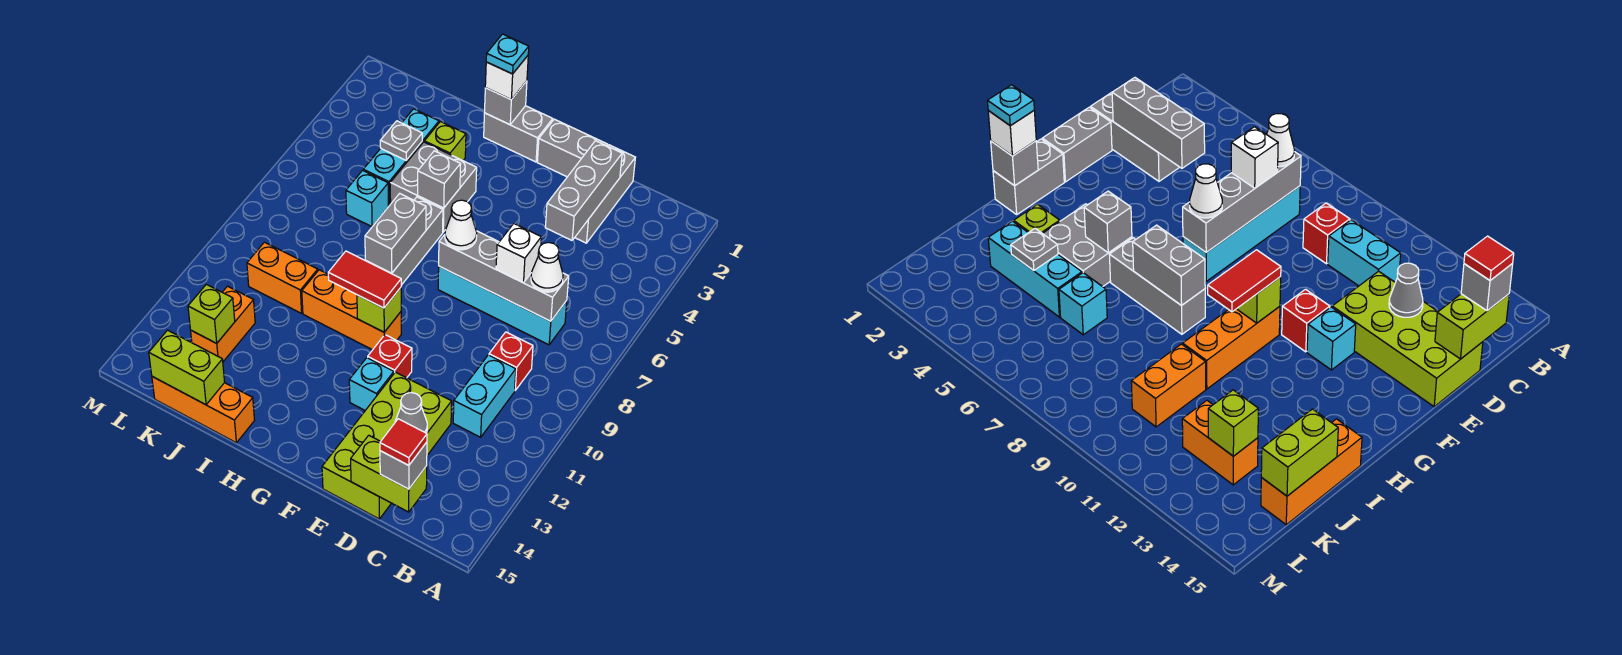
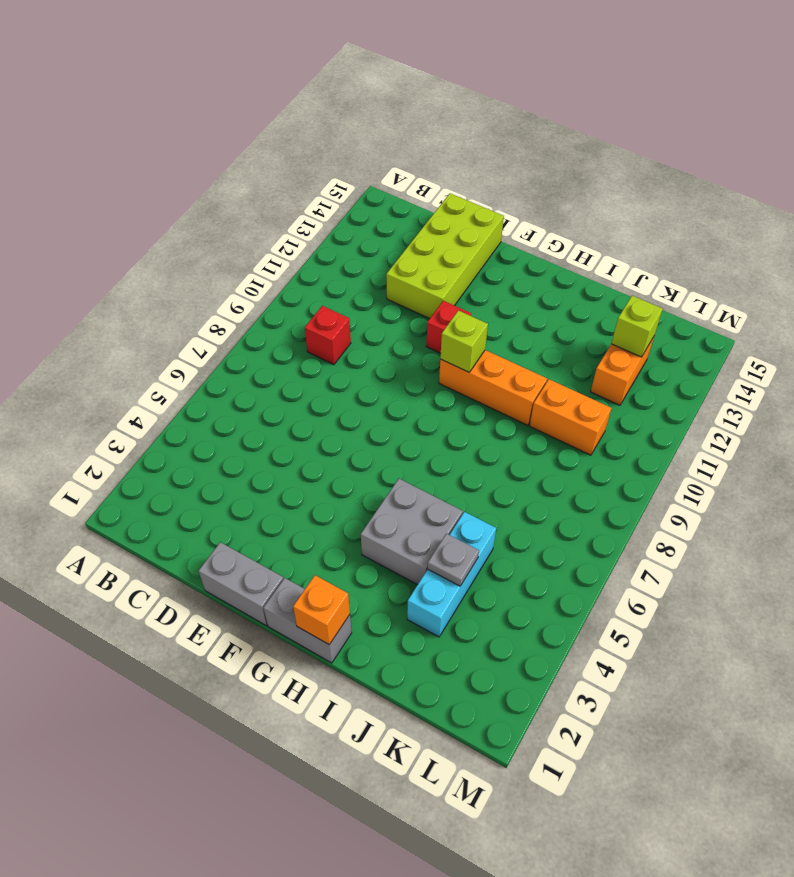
orange brick H1 level 2 -> grey brick H1 level 2
none -> cyan brick C7:F7 level 1
none -> cyan brick C10:C11 level 1
none -> grey brick D1:D3 level 1
none -> cyan brick F12 level 1

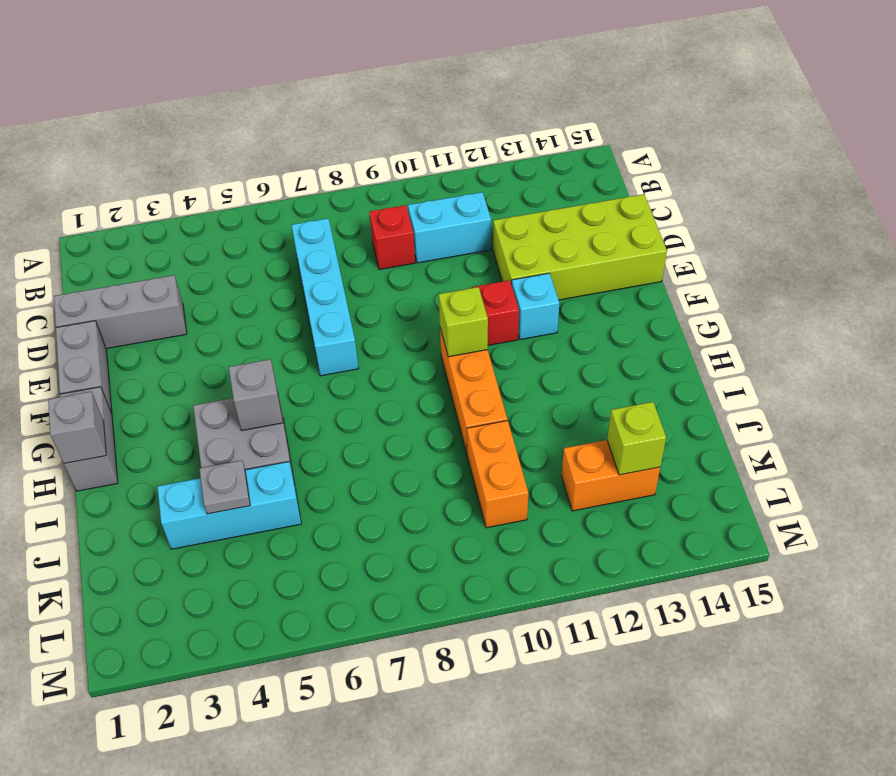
none -> grey brick H6:H8 level 1
none -> lime brick I3 level 1
none -> orange brick I15:K15 level 1
none -> cyan brick J6 level 1

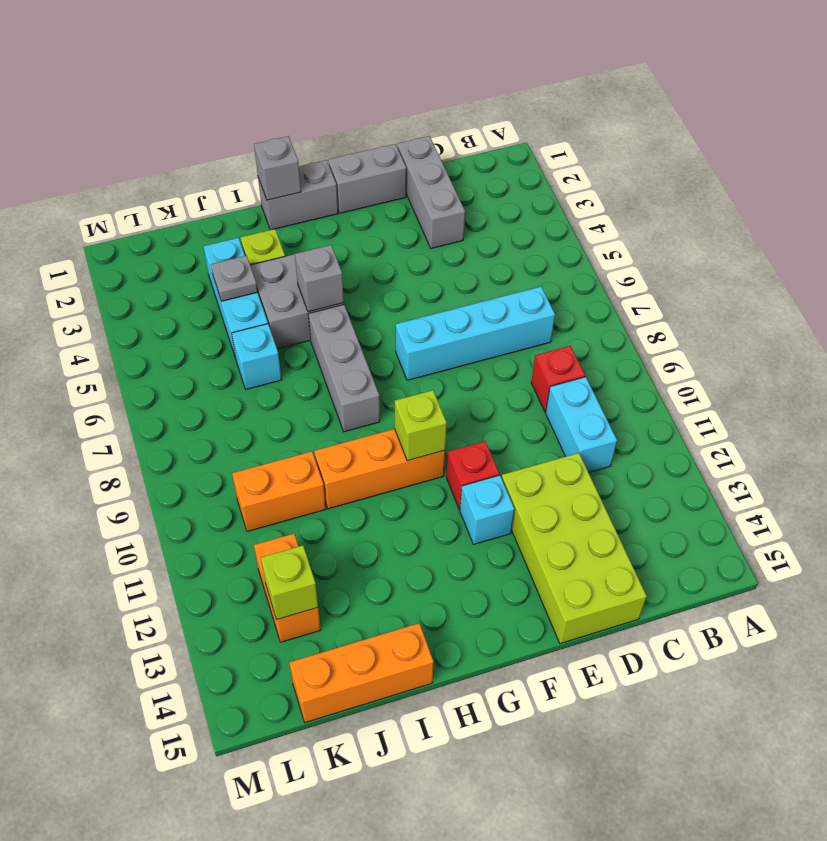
none -> grey brick C7:F7 level 2
none -> lime brick C15:D15 level 2
none -> grey brick D2:D4 level 2
none -> grey cone D13 level 2

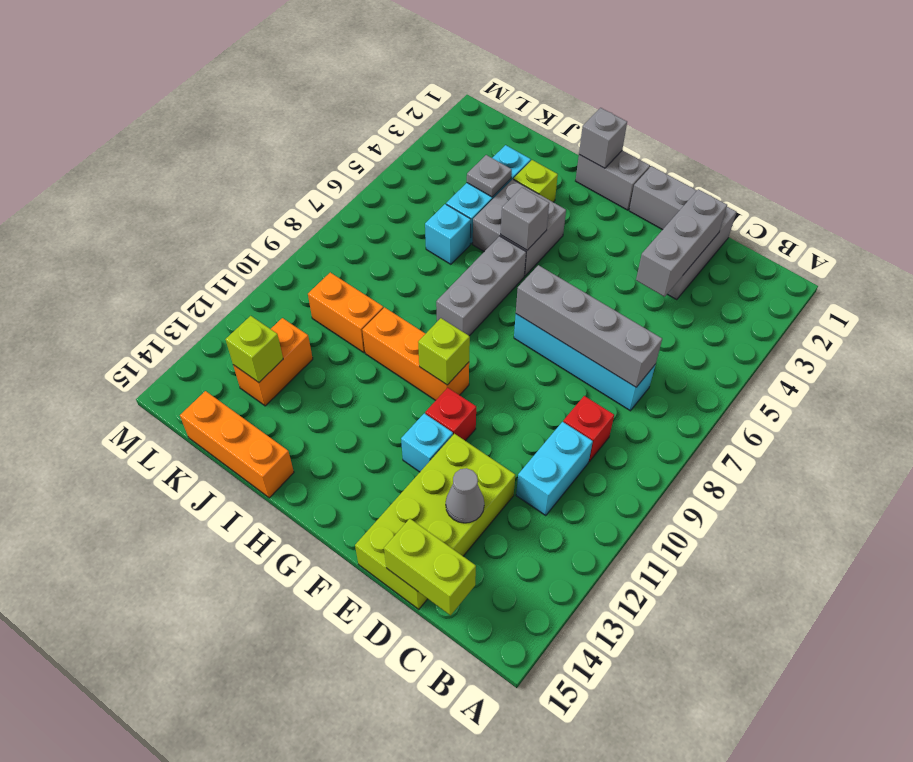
none -> grey brick H7:H8 level 2
none -> lime brick J15:K15 level 2
none -> white cone C7 level 3
none -> grey brick C15 level 3

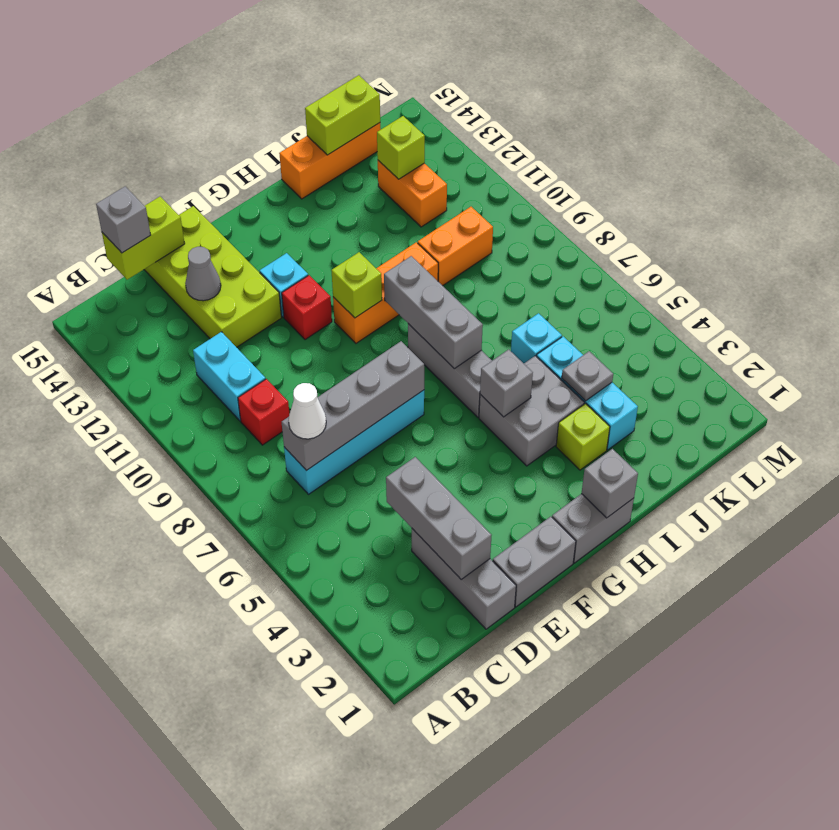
grey brick H7:H9 level 2 -> grey brick H7:H8 level 2
none -> white brick D7 level 3
none -> white cone F7 level 3
none -> red tile G10:H10 level 3
none -> white brick H1 level 3

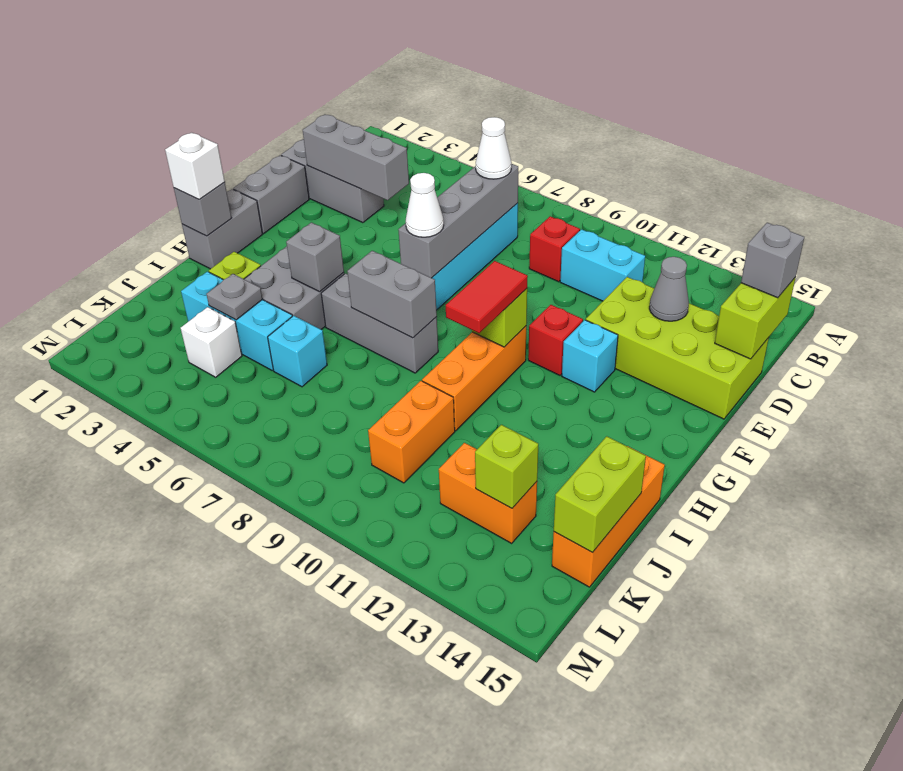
white brick K4 level 1 -> white brick D7 level 3
none -> red tile C15 level 4
none -> cyan plate H1 level 4

